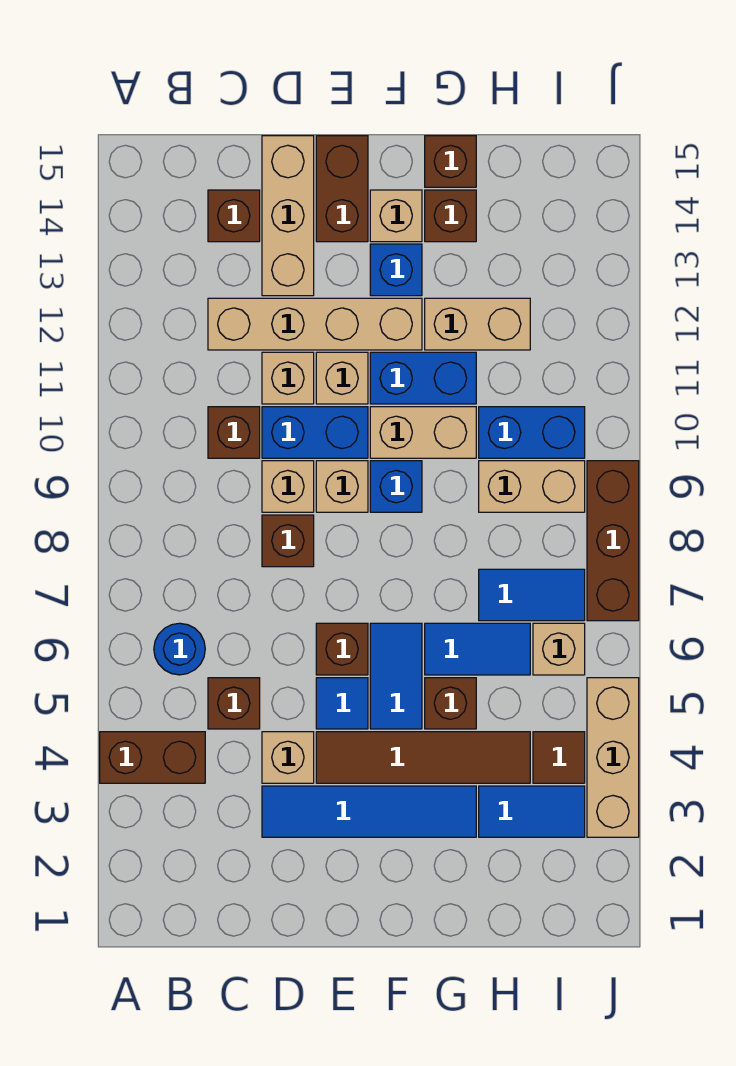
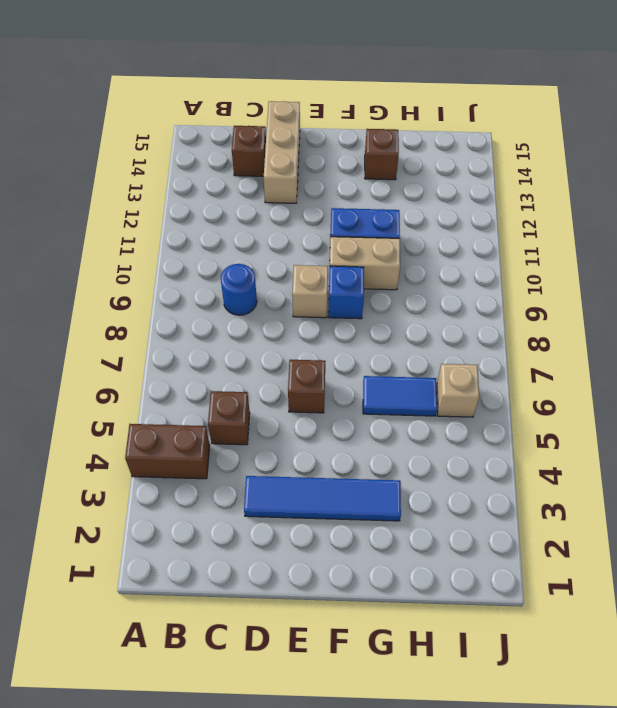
blue round brick C9 level 1 -> blue round brick B6 level 1
none -> brown brick C10 level 1
none -> tan brick C12:F12 level 1
none -> tan brick D4 level 1
none -> brown brick D8 level 1

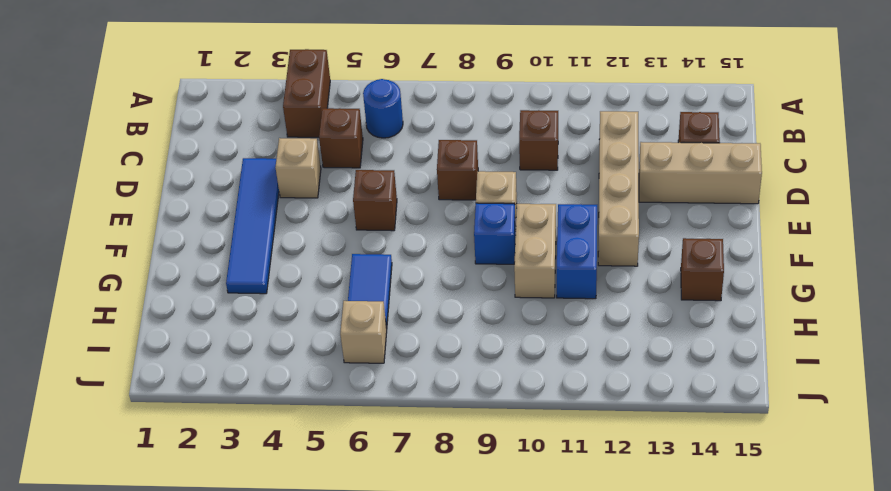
none -> tan brick D9 level 1
none -> blue brick D10:E10 level 1
none -> tan brick D11 level 1
none -> brown tile E4:H4 level 1

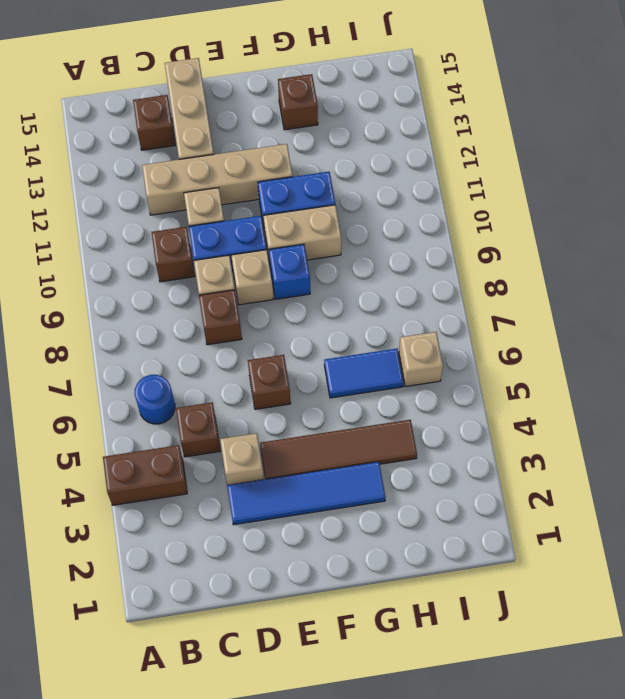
none -> blue tile E5 level 1
none -> tan brick E11 level 1
none -> brown brick E14:E15 level 1
none -> blue tile F5:F6 level 1

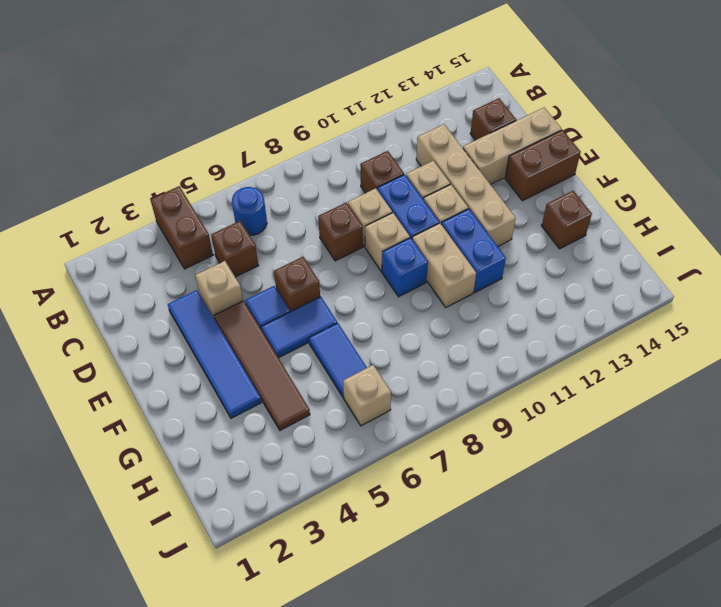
none -> blue brick F13 level 1
none -> tan brick F14 level 1
none -> brown brick G5 level 1
none -> tan brick G12:H12 level 1

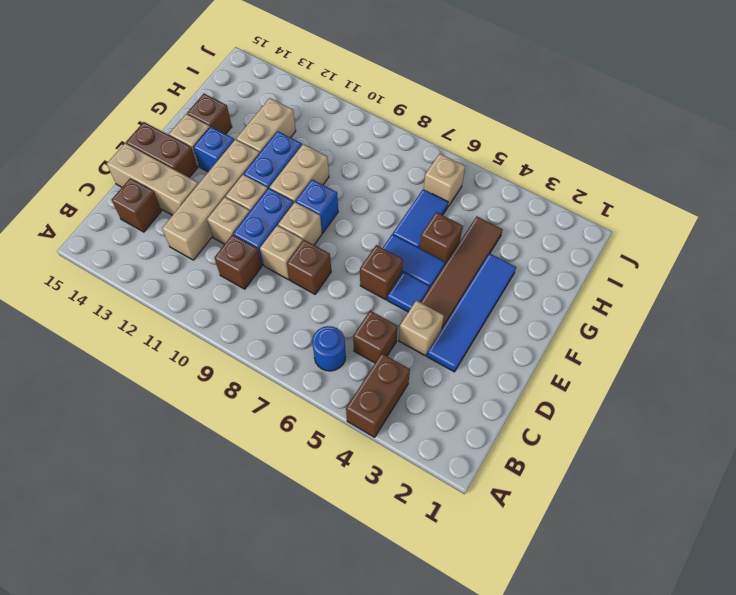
none -> brown brick G15 level 1
none -> blue tile H3:I3 level 1
none -> blue tile H7:I7 level 1
none -> tan brick H9:I9 level 1

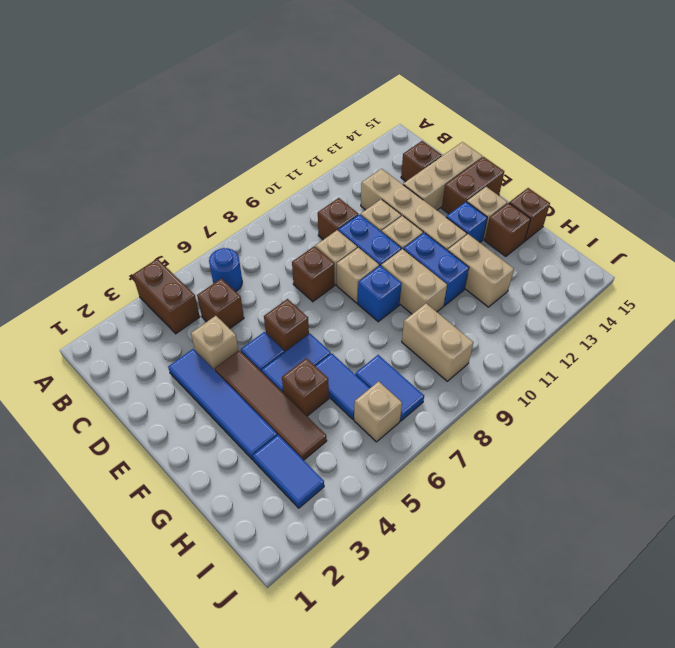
none -> blue brick H10:I10 level 1
none -> brown tile I4 level 1
none -> tan brick J3:J5 level 1
none -> brown brick J7:J9 level 1

